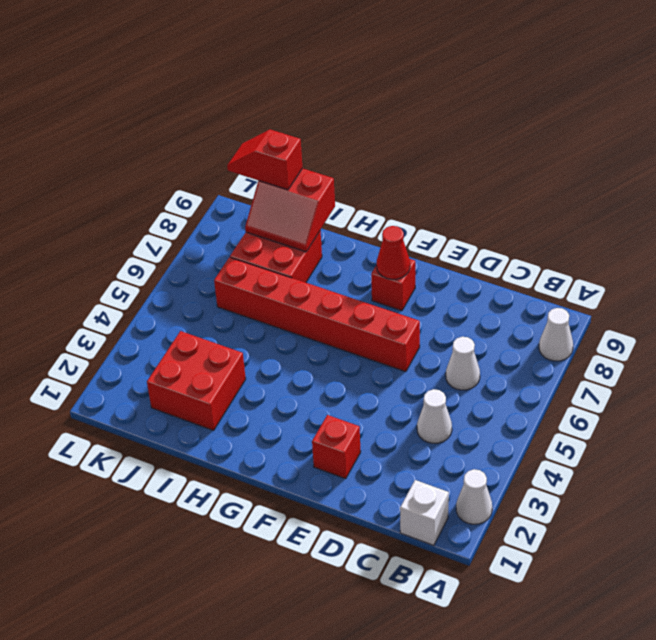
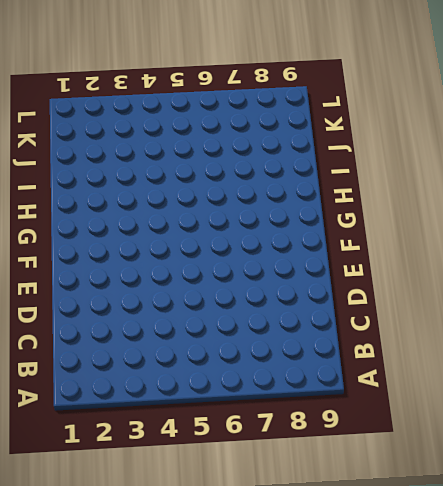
none -> white cone A2 level 1
none -> white cone A8 level 1
none -> white brick B1 level 1

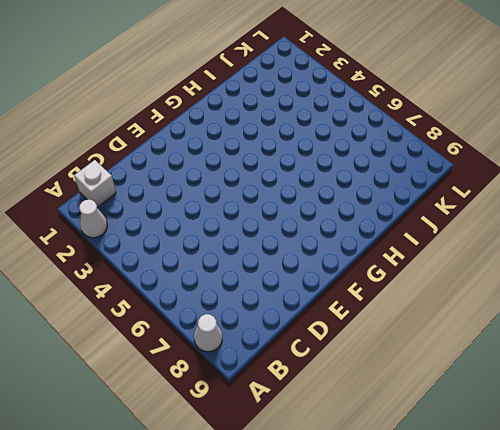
none -> white cone C4 level 1
none -> white cone C6 level 1
none -> red brick E2 level 1

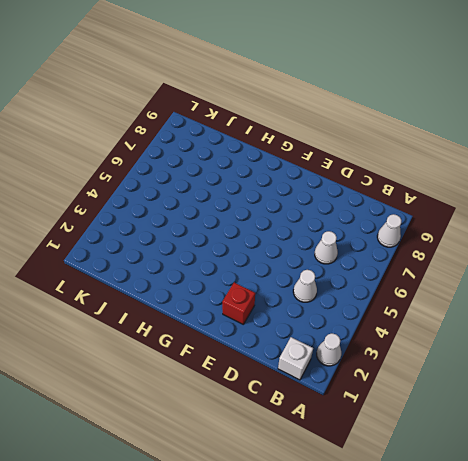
none -> red brick E6:J6 level 1
none -> red brick F8 level 1
none -> red brick I2:J3 level 1

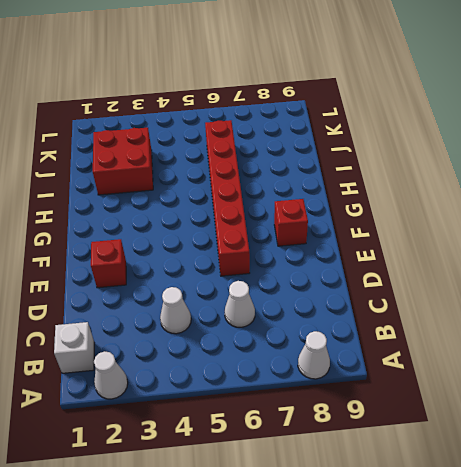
none -> red brick I7:J8 level 1
none -> red cone F8 level 2
none -> red slope I8:J9 level 2 top 9

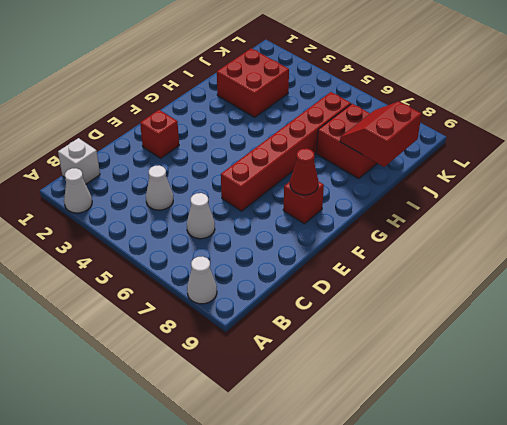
none -> red slope J9:K9 level 3 top J

